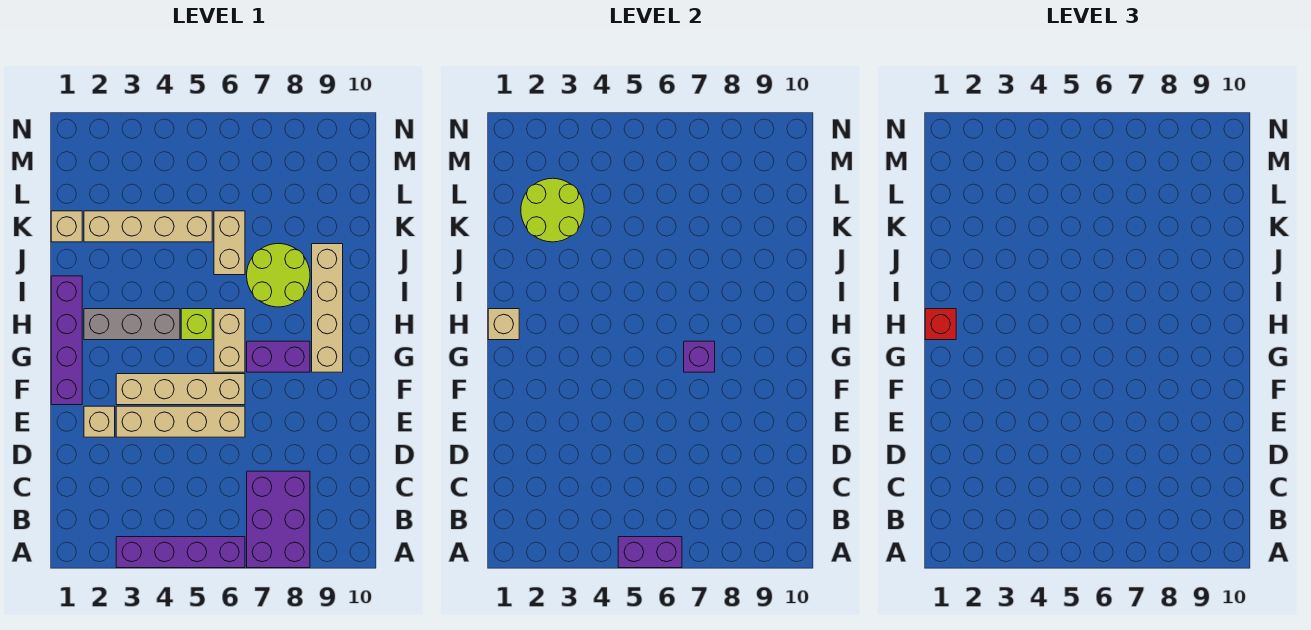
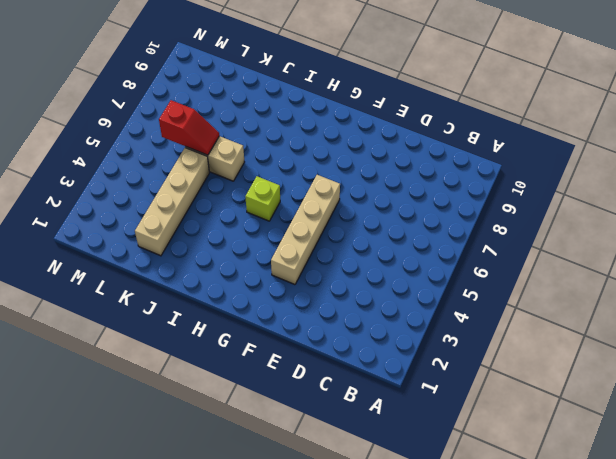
red slope K6:L6 level 2 top L -> none
none -> purple brick A3:A6 level 1
none -> purple brick A7:C8 level 1
none -> tan brick E2 level 1

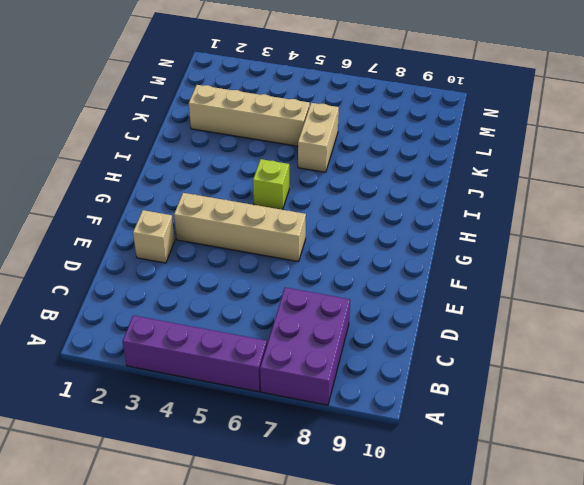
none -> tan brick E3:E6 level 1
none -> purple brick F1:I1 level 1
none -> tan brick G6:H6 level 1

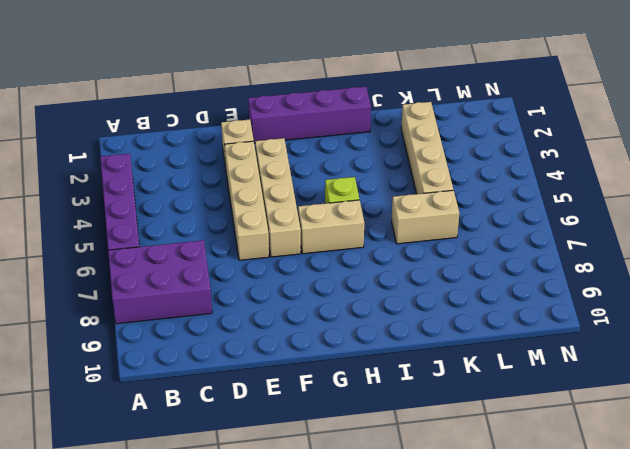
none -> purple brick G7:G8 level 1
none -> tan brick G9:J9 level 1
none -> grey brick H2:H4 level 1

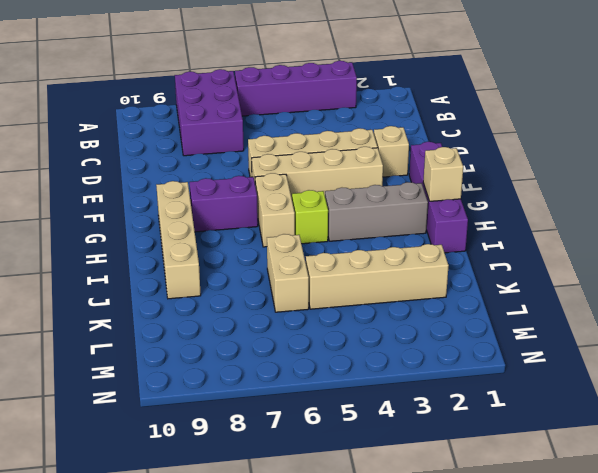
none -> lime round brick I7:J8 level 1
none -> tan brick K1 level 1
none -> purple brick A5:A6 level 2

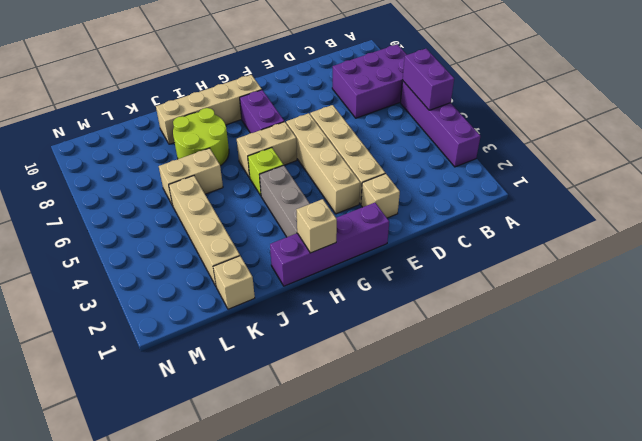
none -> purple brick G7 level 2
none -> lime round brick K2:L3 level 2
none -> red brick H1 level 3

